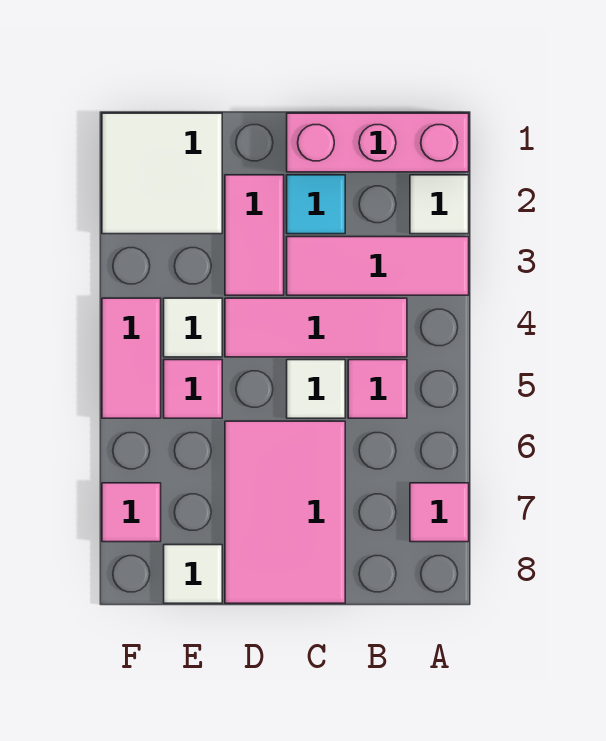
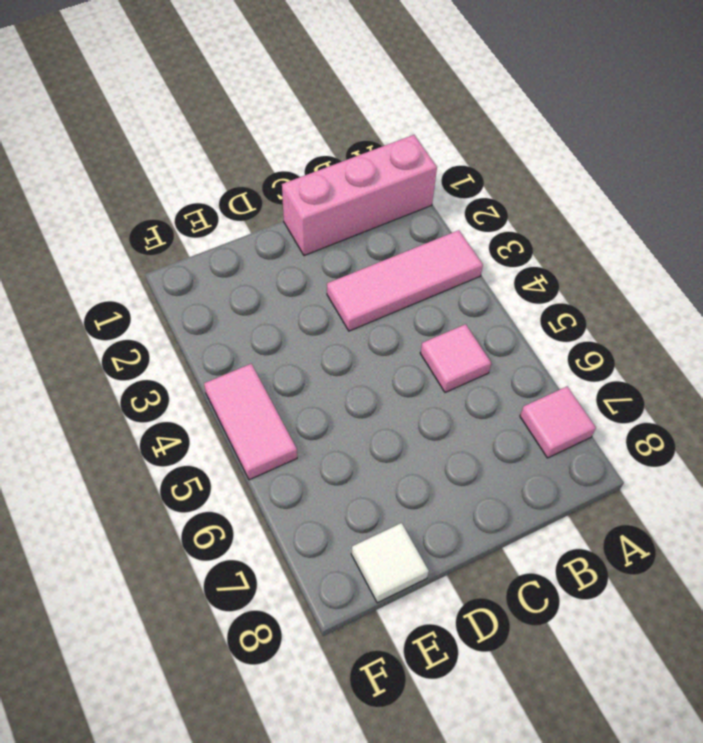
none -> white tile A2 level 1
none -> pink tile B4:D4 level 1
none -> cyan tile C2 level 1

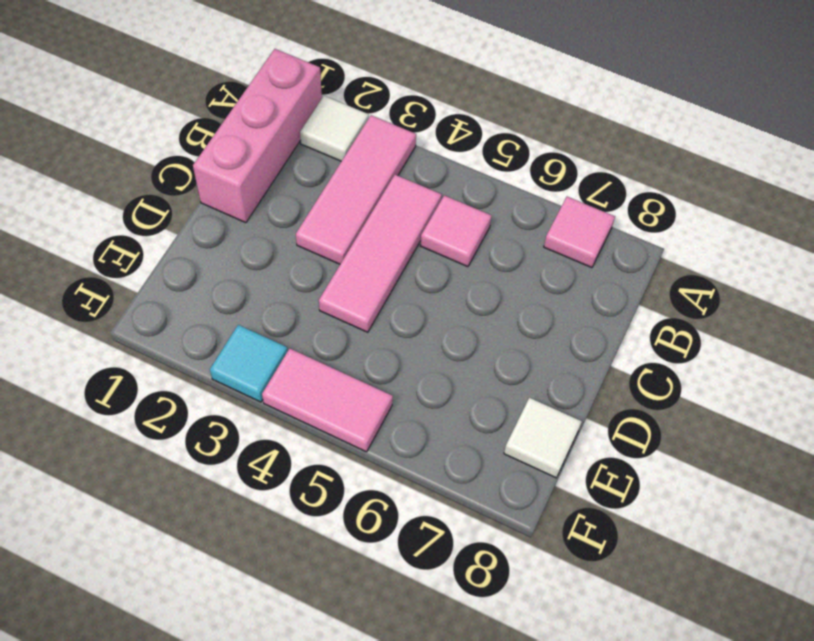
cyan tile F3 level 1 -> cyan tile C2 level 1
none -> white tile C5 level 1
none -> pink tile C6:D8 level 1
none -> pink tile D2:D3 level 1

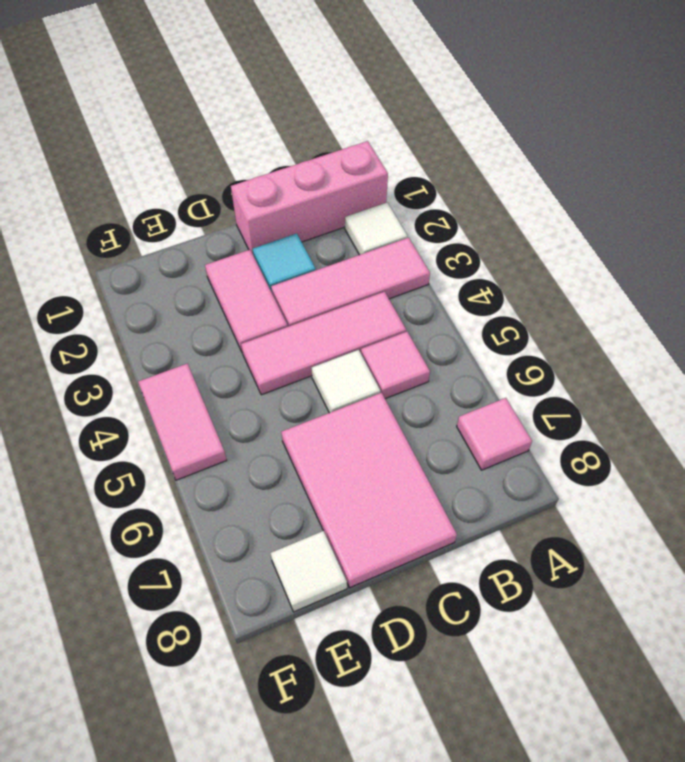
none -> white tile E1:F2 level 1
none -> white tile E4 level 1
none -> pink tile E5 level 1

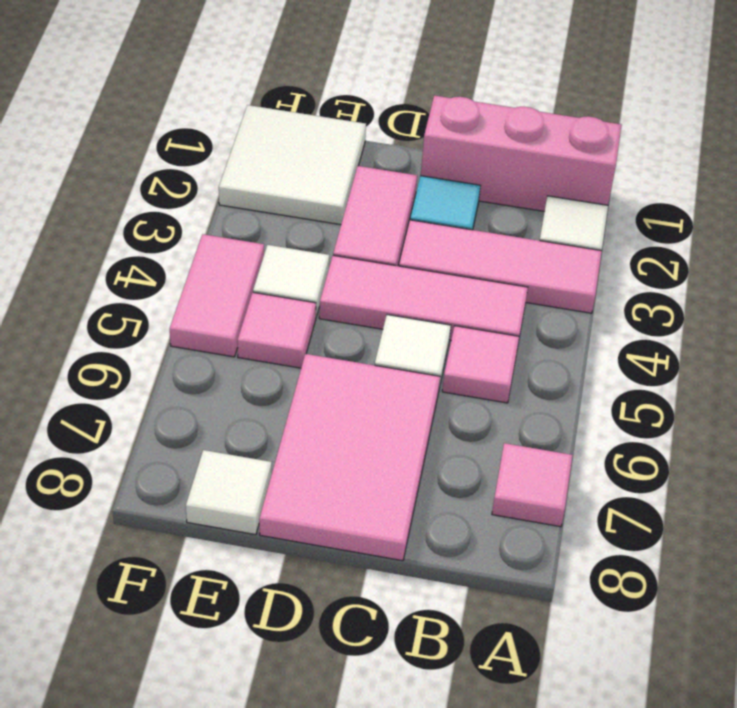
none -> pink tile F7 level 1

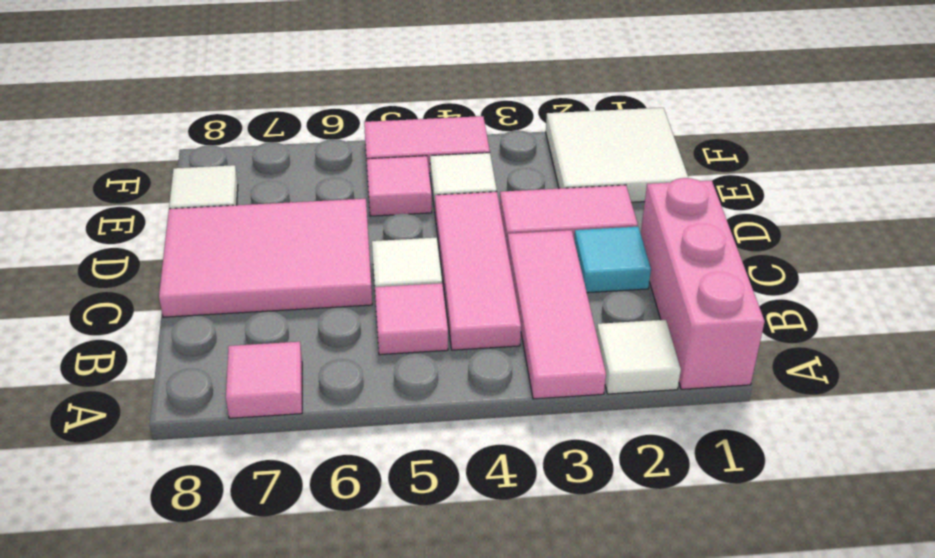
none -> pink tile F7 level 1

